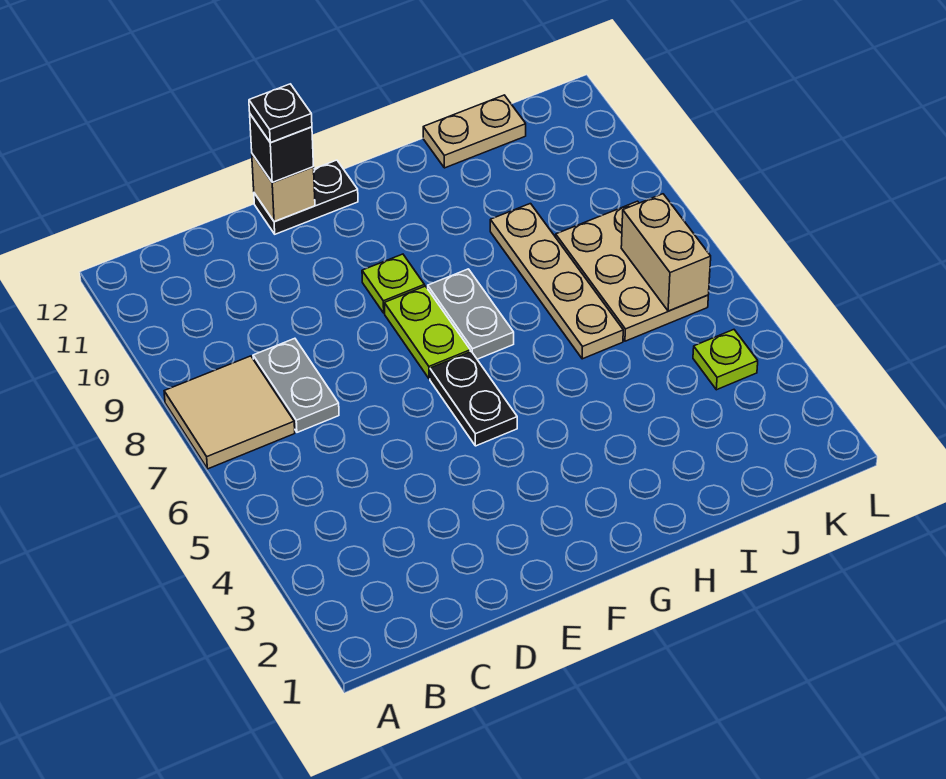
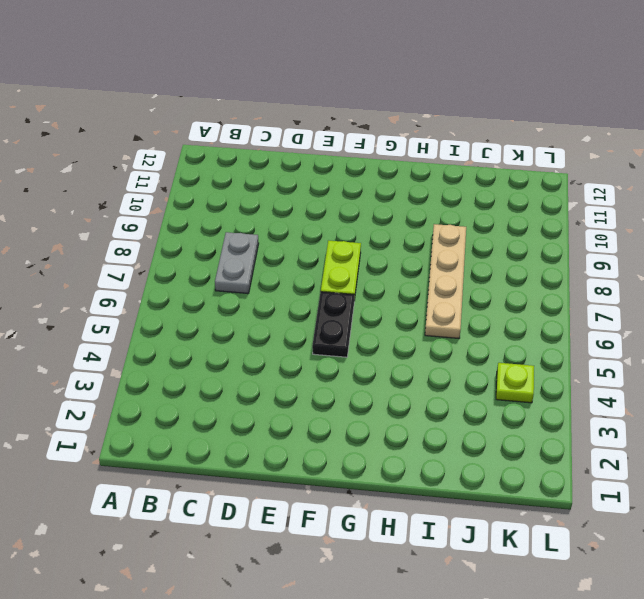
none -> tan tile A7:B8 level 1
none -> black plate E12:F12 level 1
none -> lime plate F9 level 1

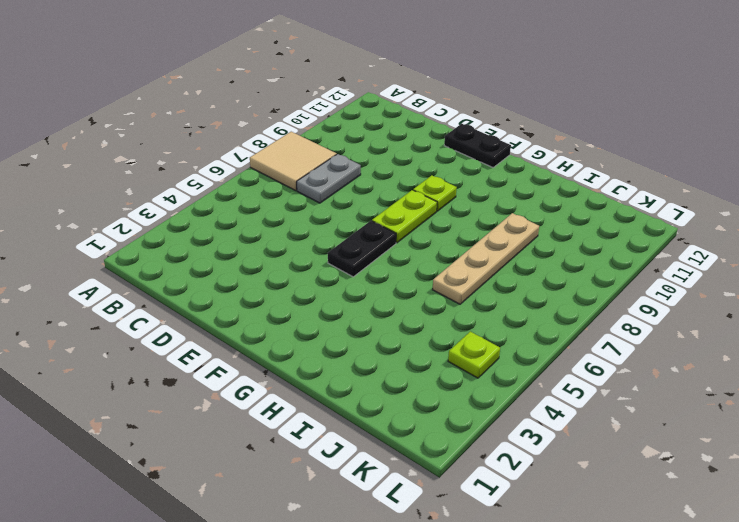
none -> grey plate G7:G8 level 1
none -> tan plate I12:J12 level 1
none -> tan plate J6:K8 level 1

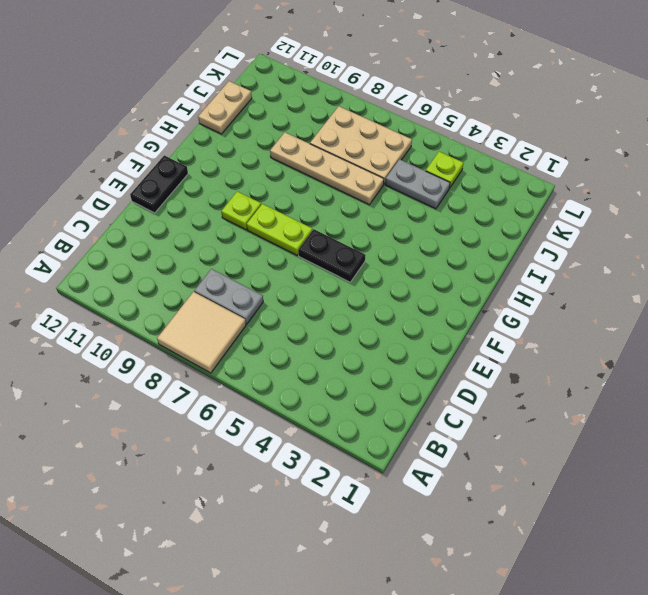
grey plate J4:J5 level 1 -> grey plate G7:G8 level 1
none -> tan brick E12 level 2
none -> tan brick K6:K7 level 2
none -> black brick E12 level 3

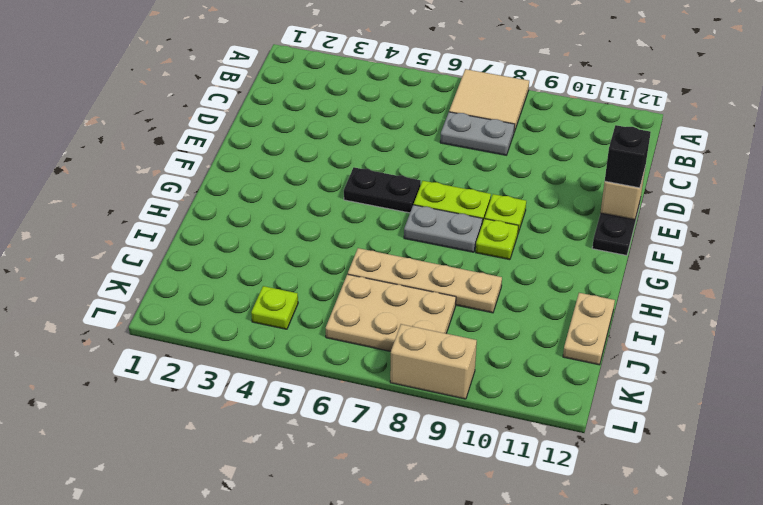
lime plate G9 level 1 -> none
tan brick L8:L9 level 1 -> tan brick K6:K7 level 2
none -> black plate E12 level 4

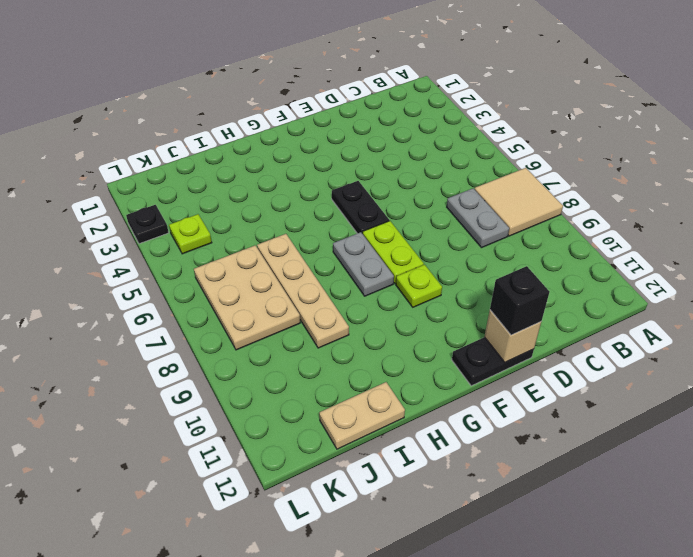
black plate L3 level 1 -> black plate E12 level 4
none -> tan brick K6:K7 level 2

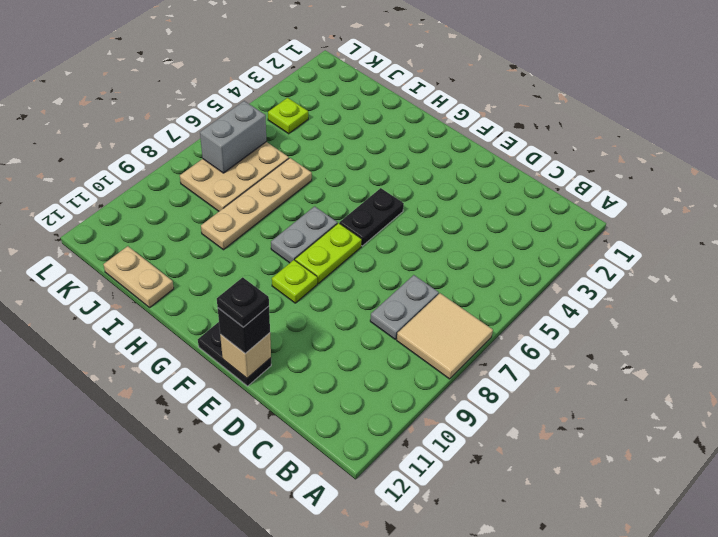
grey brick K6:K7 level 2 -> tan brick K6:K7 level 2

